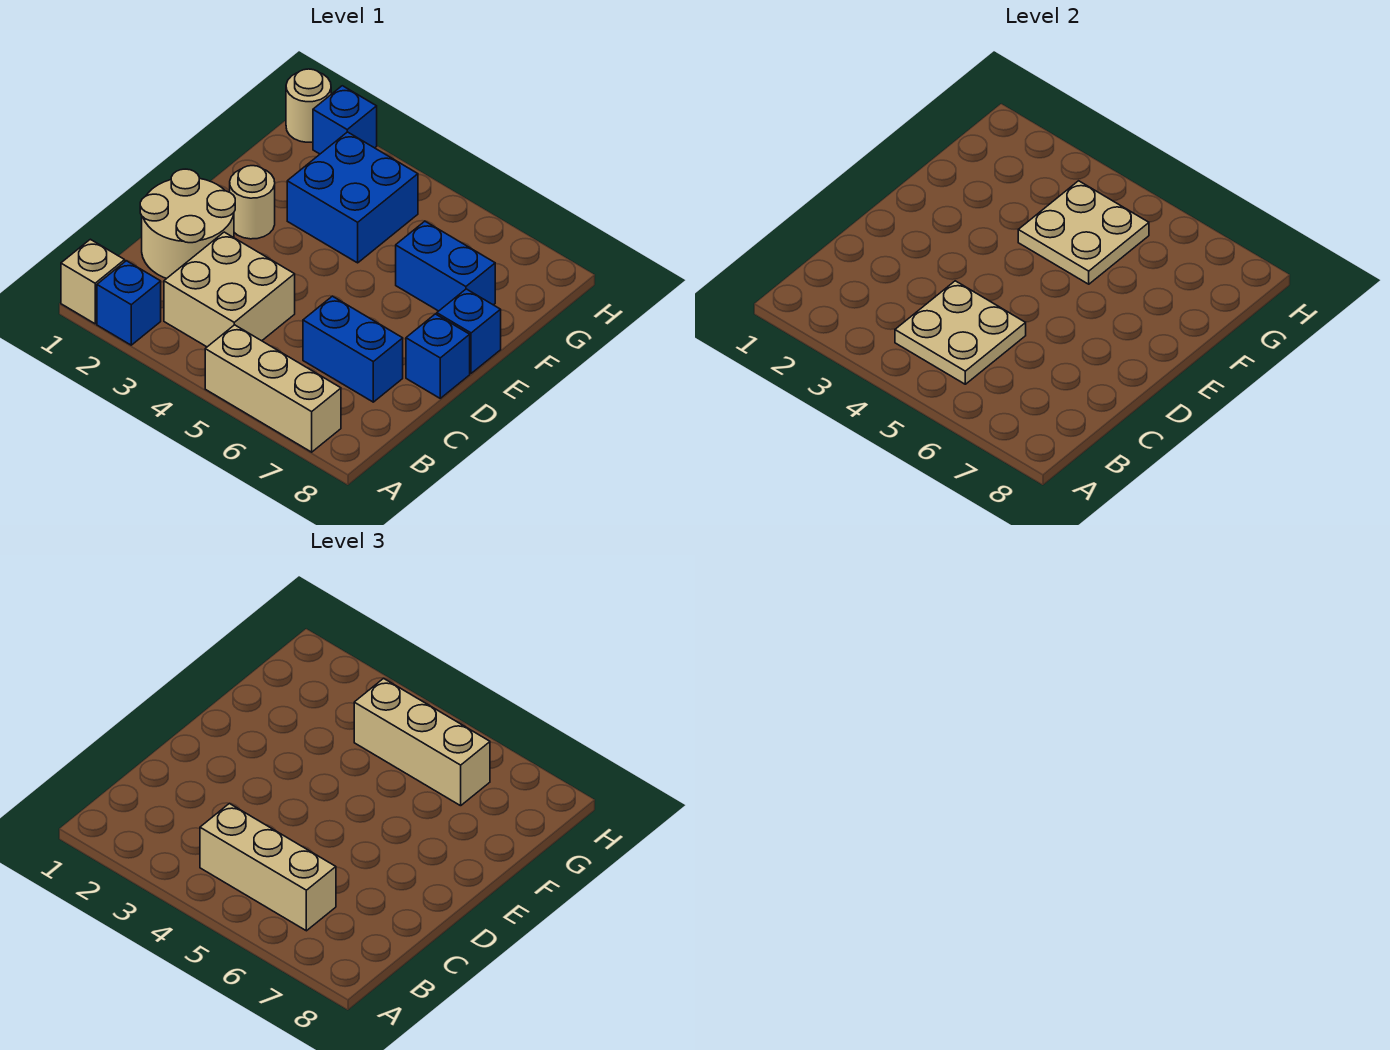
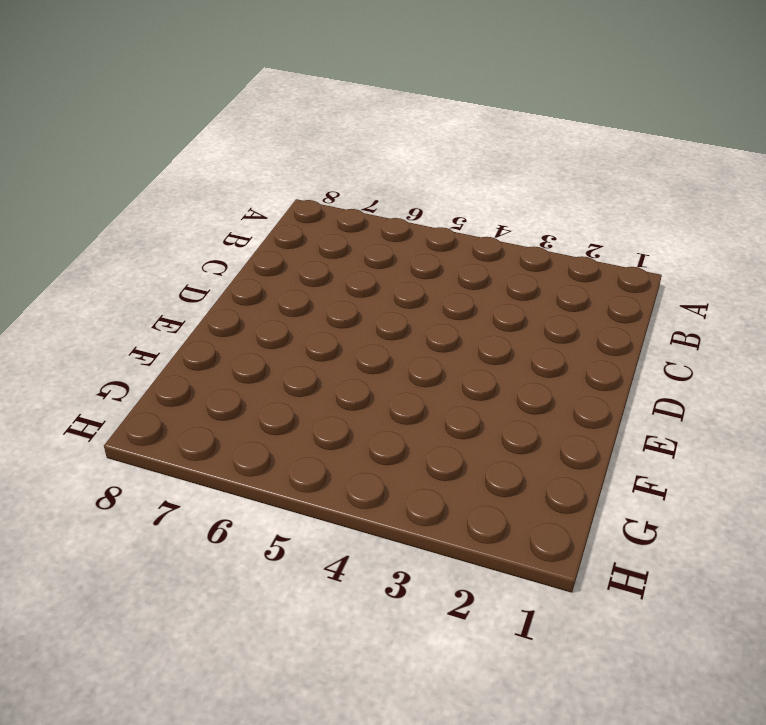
none -> tan brick A1 level 1
none -> blue brick A2 level 1
none -> tan brick A5:A7 level 1

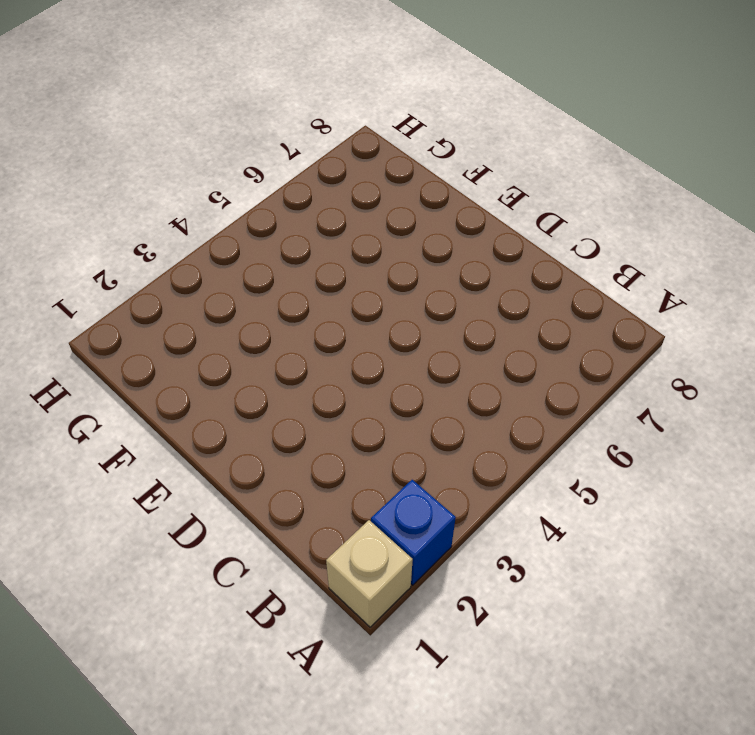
none -> tan brick A5:A7 level 1
none -> tan brick B3:C4 level 1
none -> tan round brick C1:D2 level 1

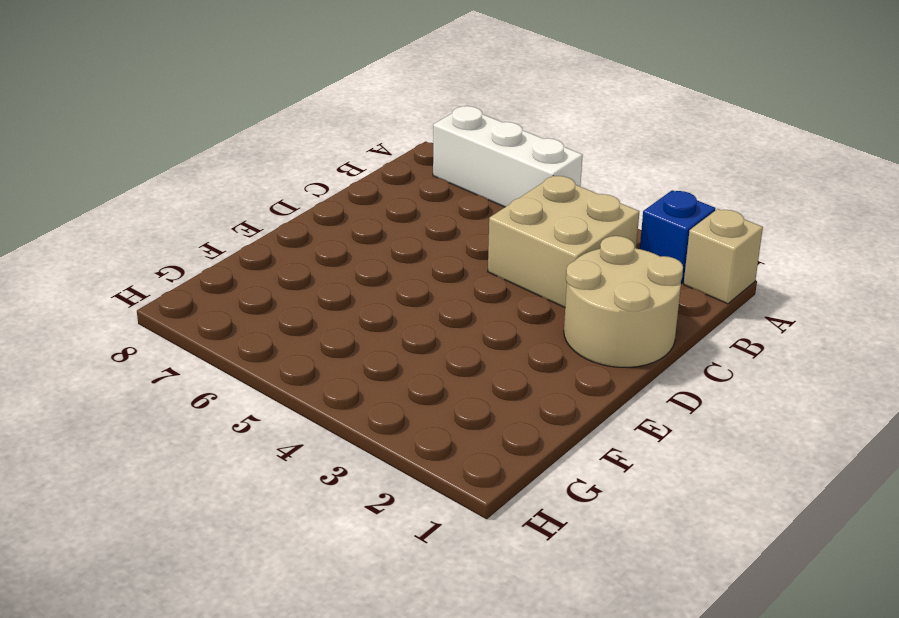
white brick A5:A7 level 1 -> tan brick A5:A7 level 1
none -> blue brick C6:C7 level 1
none -> blue brick D8 level 1
none -> tan round brick E2 level 1

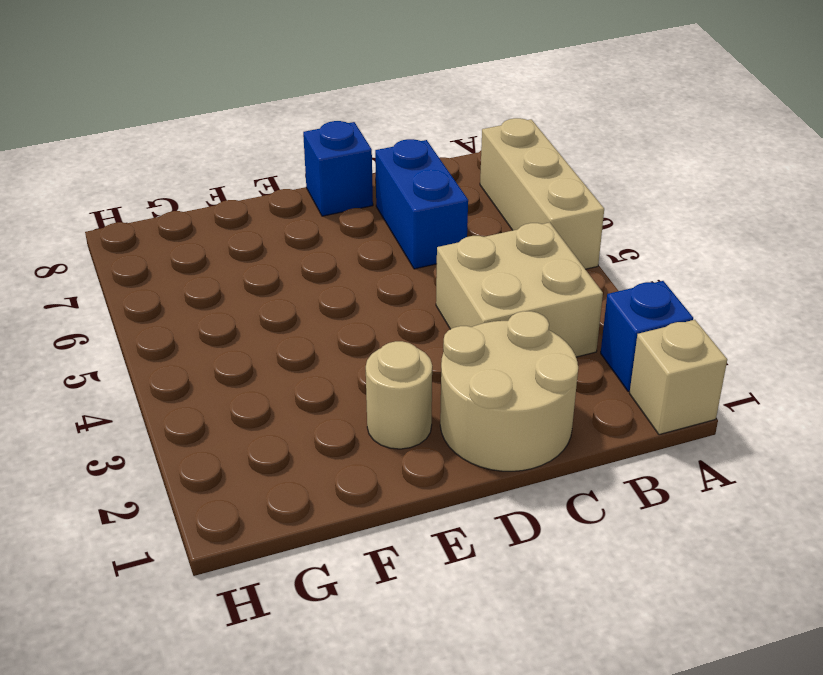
none -> blue brick E8 level 1
none -> blue brick F3:G4 level 1
none -> blue brick F6:F7 level 1

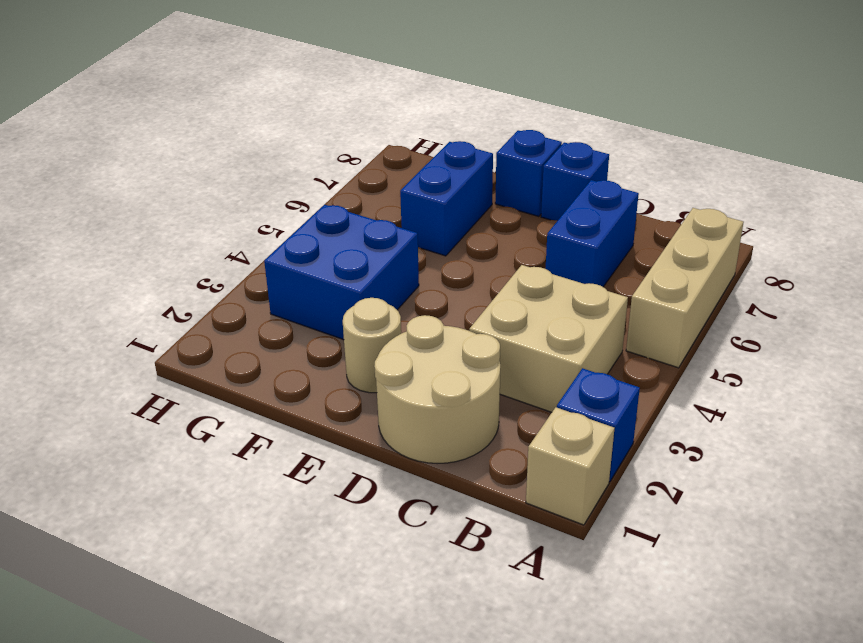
none -> tan round brick H1 level 1
none -> blue brick H2 level 1
none -> tan plate B4:C5 level 2

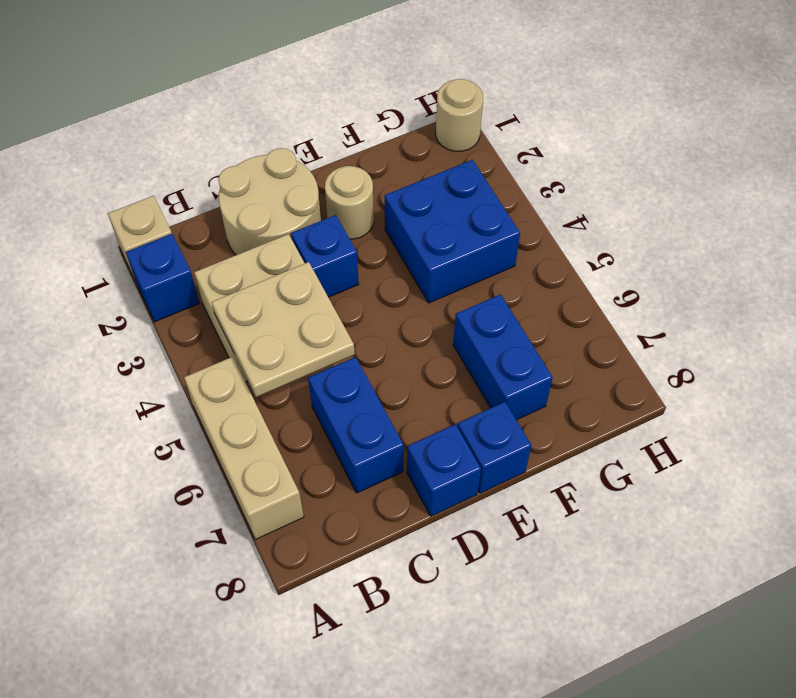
blue brick D3 level 1 -> blue brick H2 level 1
none -> tan plate F4:G5 level 2
none -> tan brick B4:B6 level 3
none -> tan brick G4:G6 level 3

